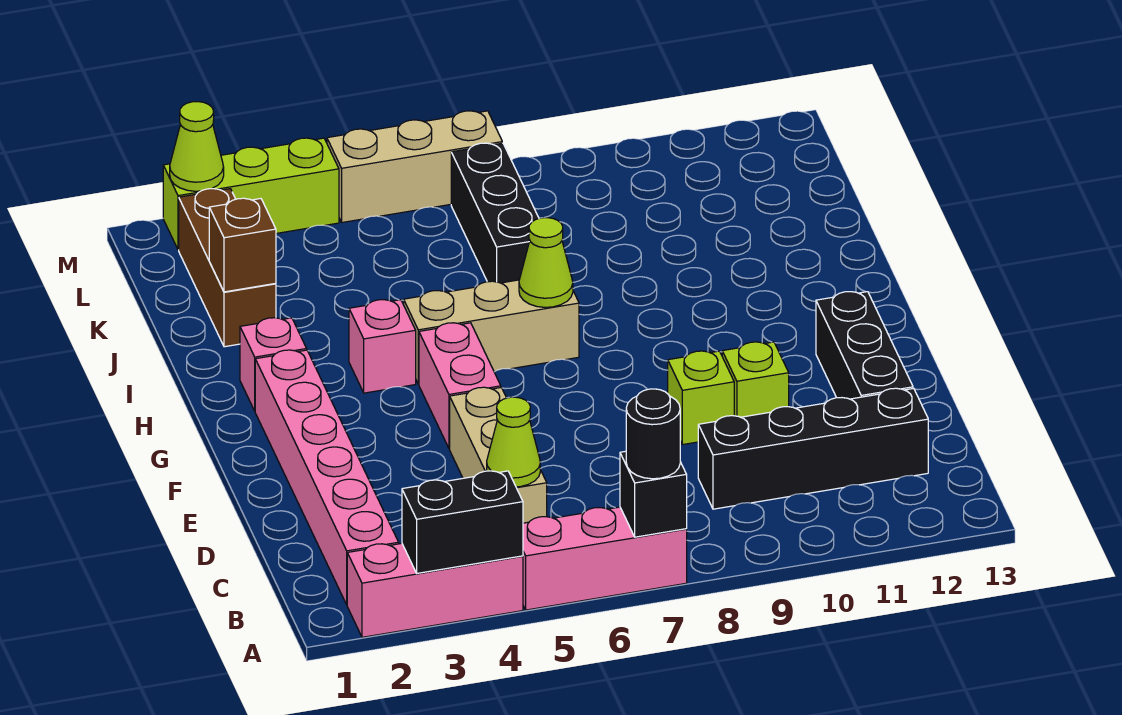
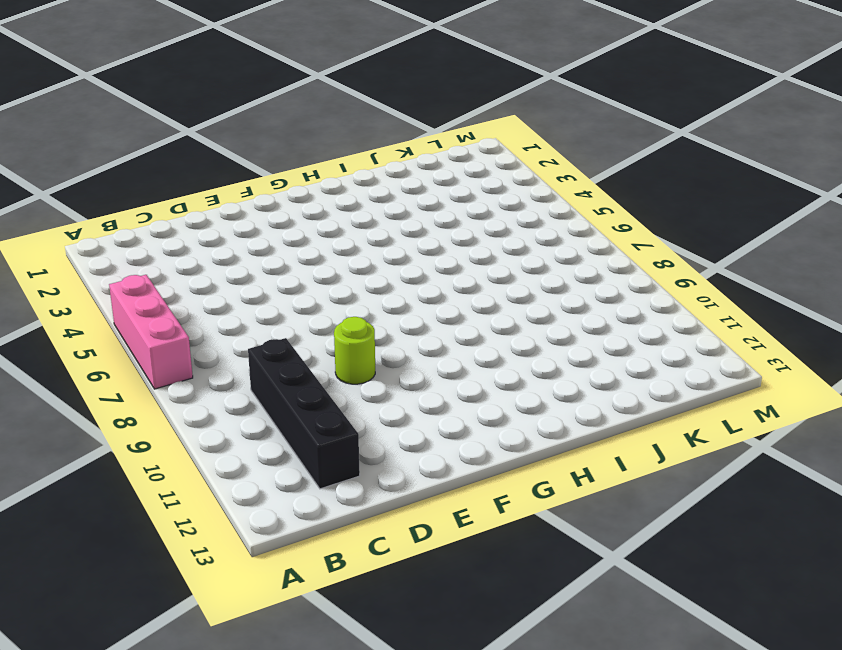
lime round brick E9 level 1 -> lime brick E9 level 1
none -> pink brick A2:A4 level 1
none -> pink brick B2:G2 level 1
none -> tan brick C5:E5 level 1

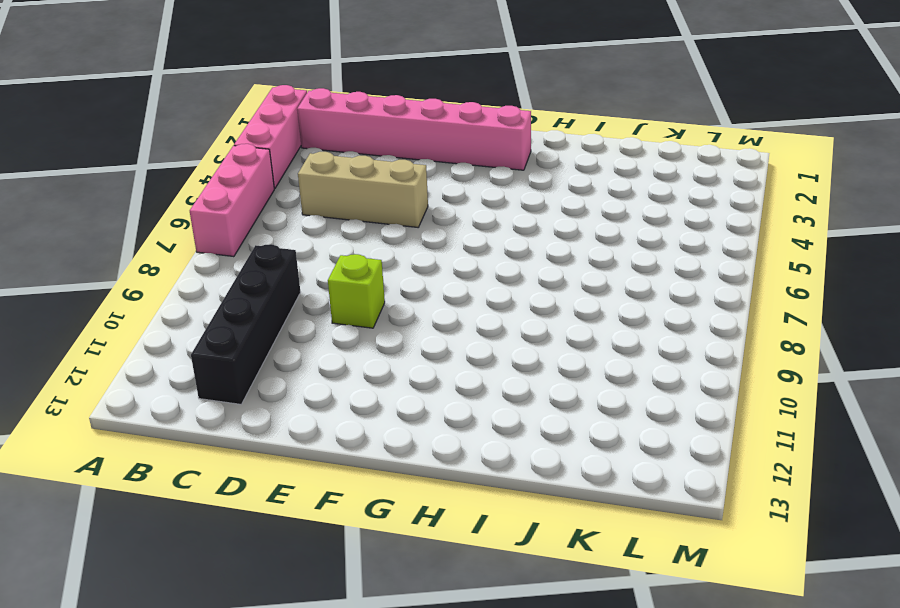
none -> black brick D12:F12 level 1
none -> lime brick E10 level 1
none -> pink brick F5:G5 level 1

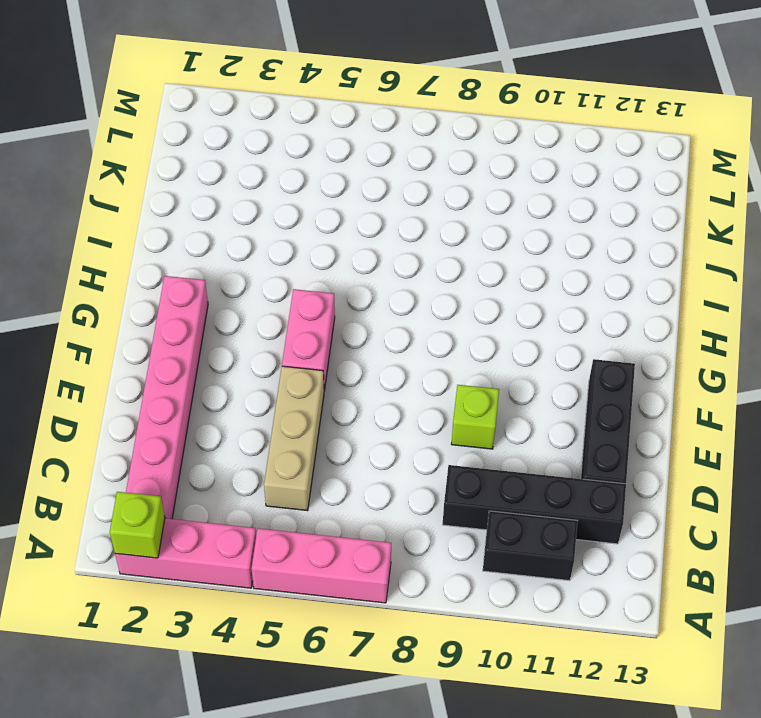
lime brick A2 level 2 -> lime brick E10 level 1
black brick B10:B11 level 1 -> black brick A3:A4 level 2
none -> pink brick H2 level 1
none -> pink brick H4 level 1
none -> tan brick H5:H7 level 1

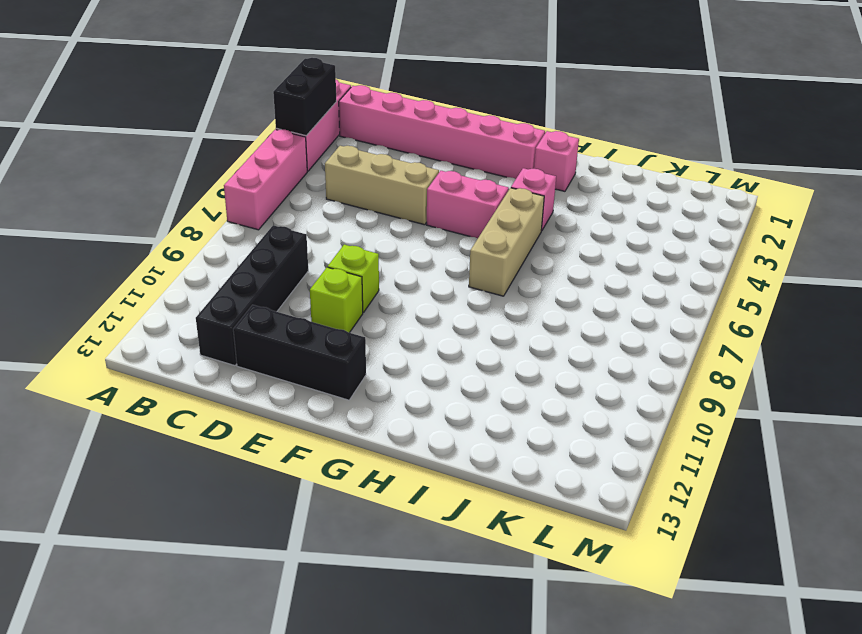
none -> brown brick J2:L2 level 1
none -> black brick J7:L7 level 1
none -> lime brick M2:M4 level 1

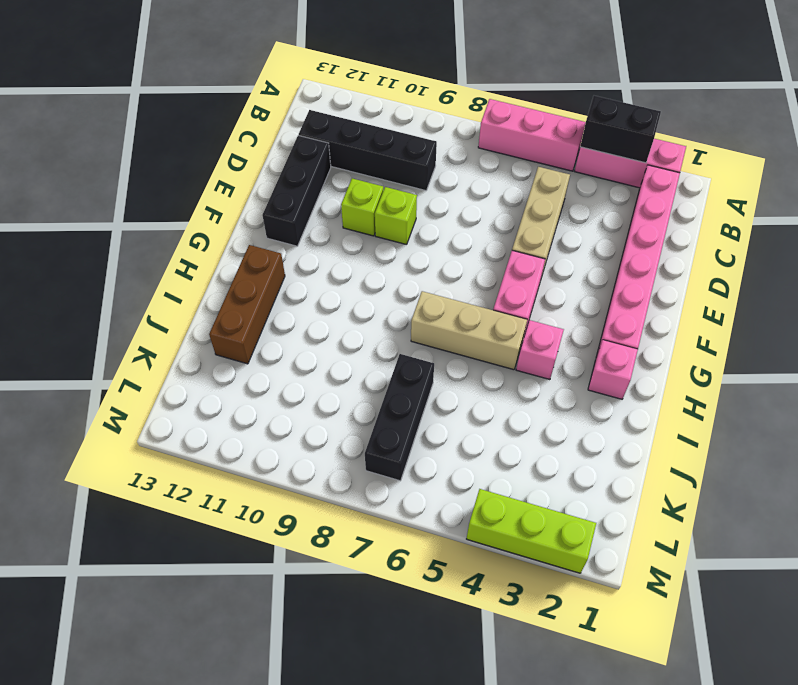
brown brick H12:J12 level 1 -> brown brick J2:L2 level 1
none -> tan brick M5:M7 level 1
none -> black brick A7 level 2
none -> lime cone C5 level 2

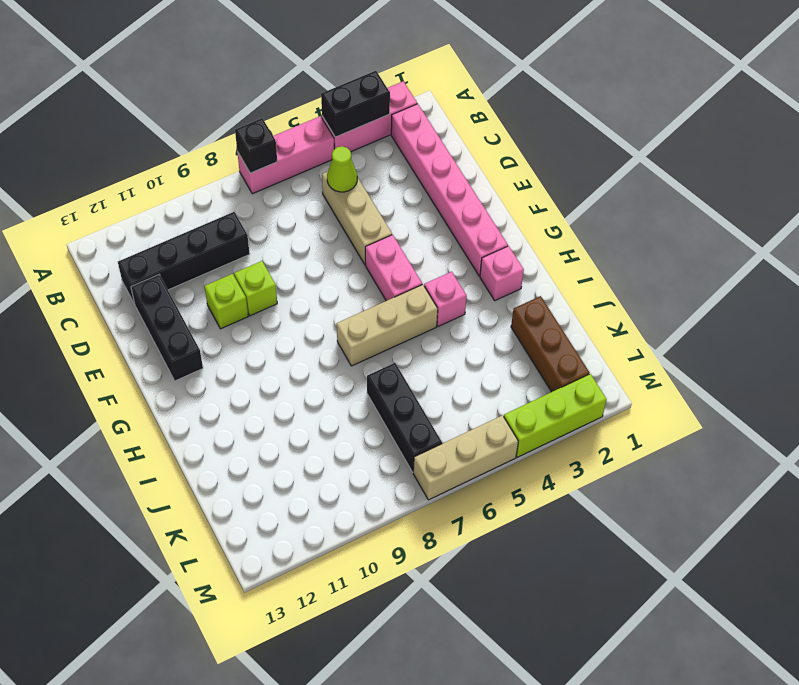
none -> lime cone H7 level 2
none -> brown brick J2 level 2
none -> lime cone M2 level 2

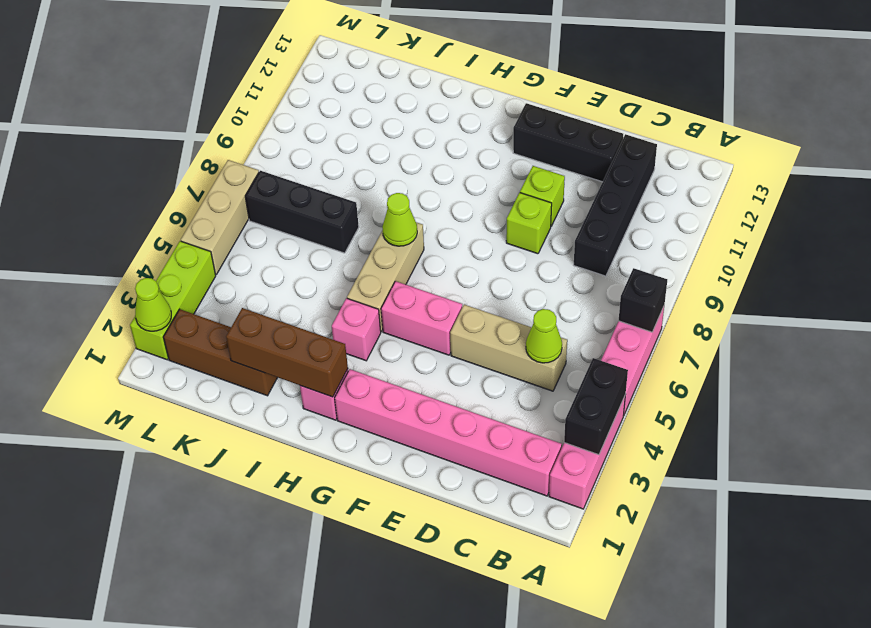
brown brick H2:J2 level 2 -> brown brick J2 level 2
none -> black round brick A7 level 3

